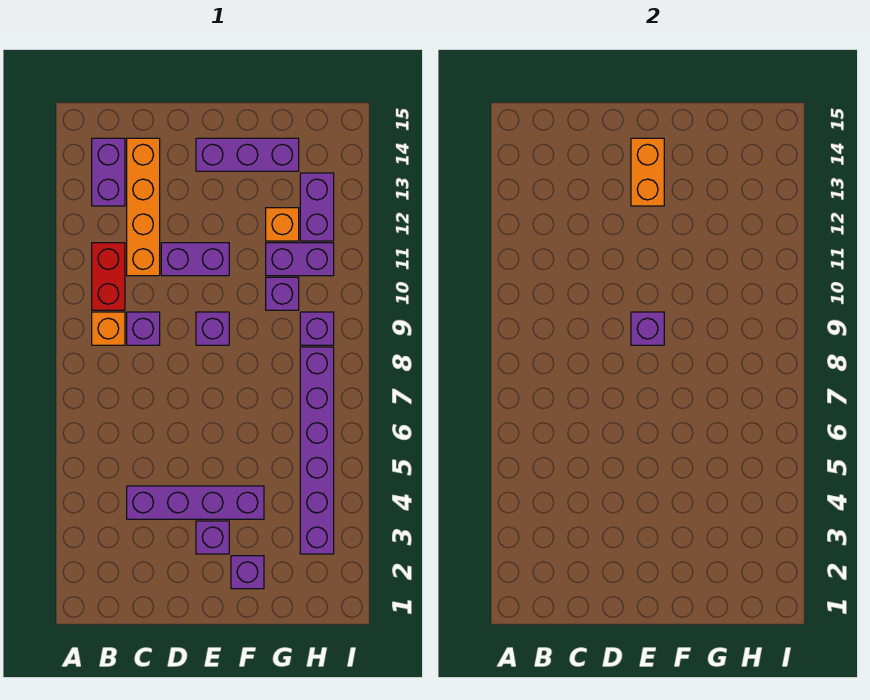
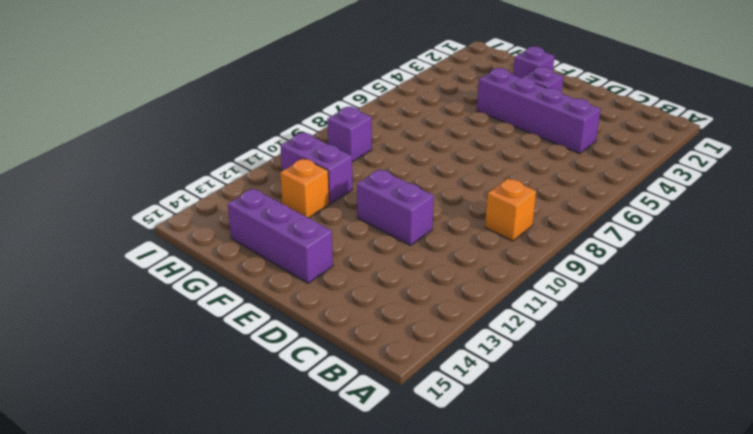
none -> red brick B10:B11 level 1
none -> purple brick B13:B14 level 1
none -> purple brick C9 level 1

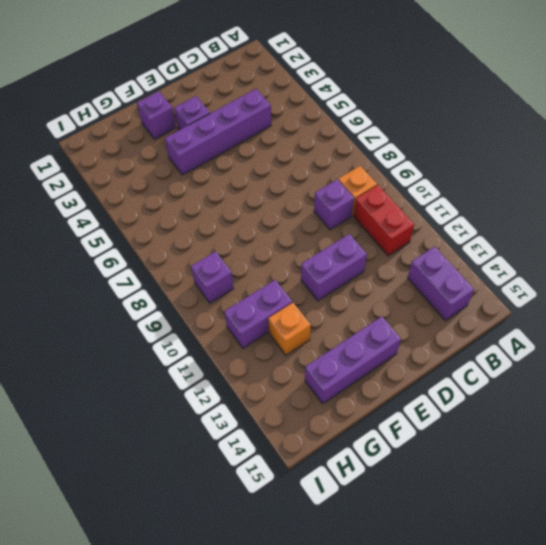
none -> orange brick C11:C14 level 1
none -> purple brick E9 level 1
none -> purple brick G10 level 1

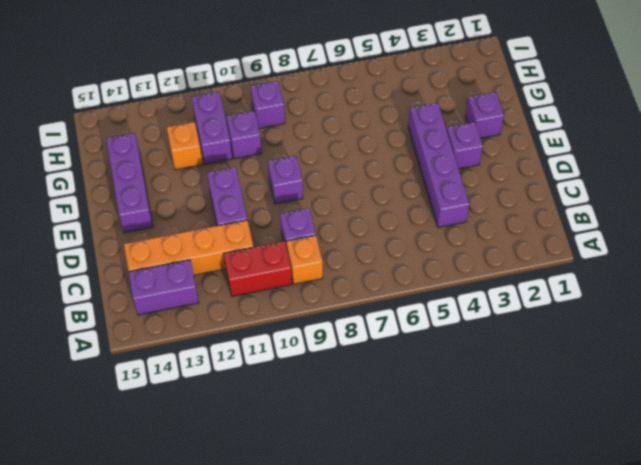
none -> purple brick H3:H8 level 1
none -> purple brick H12:H13 level 1
none -> purple brick E9 level 2

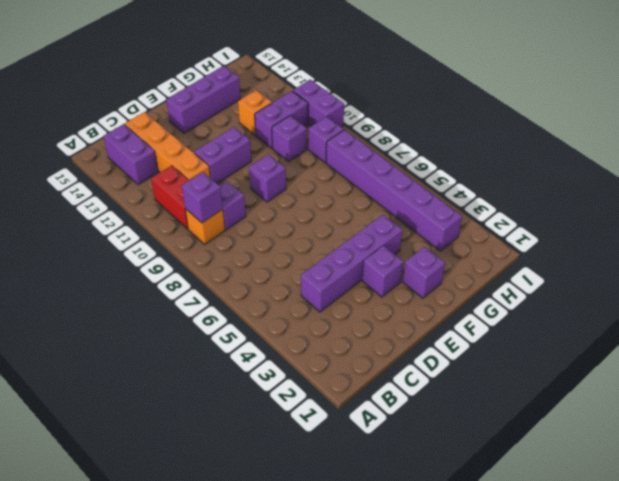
purple brick B9 level 2 -> purple brick E9 level 2
purple brick I10:I11 level 1 -> purple brick H12:H13 level 1
none -> orange brick E13:E14 level 2

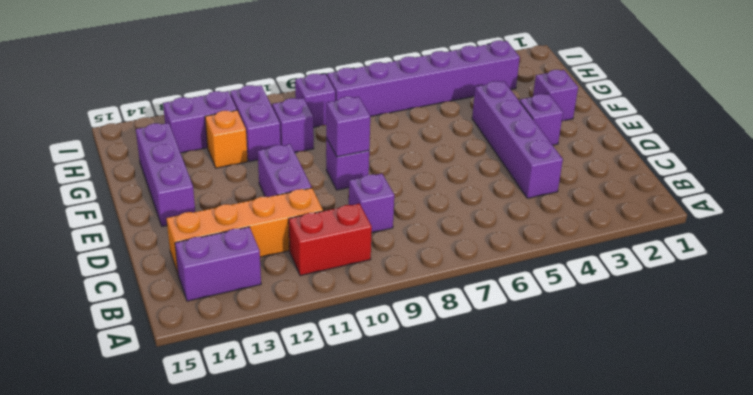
none -> orange brick B9 level 1
none -> orange brick E13:E14 level 2

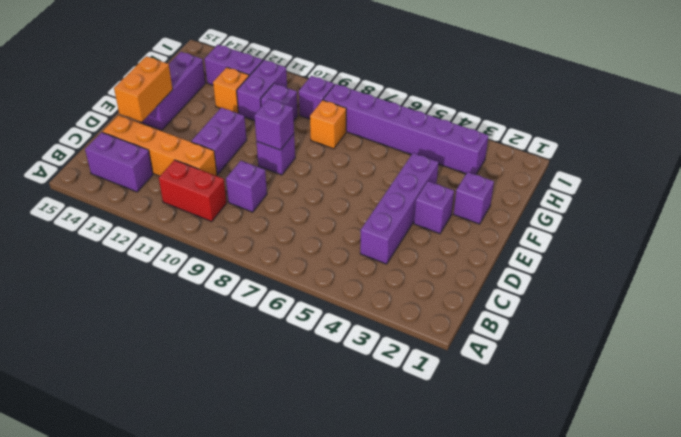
orange brick D14:E14 level 2 -> orange brick E13:E14 level 2
orange brick G8 level 1 -> orange brick B9 level 1

